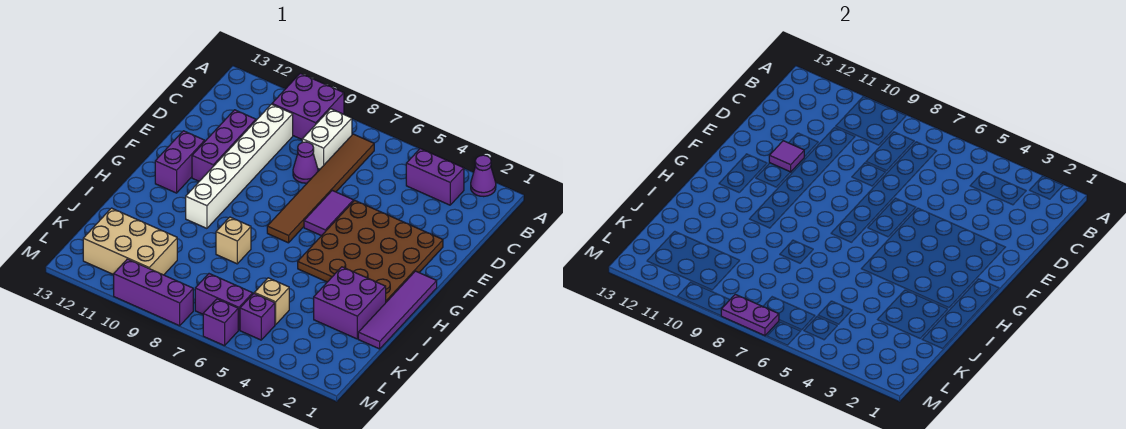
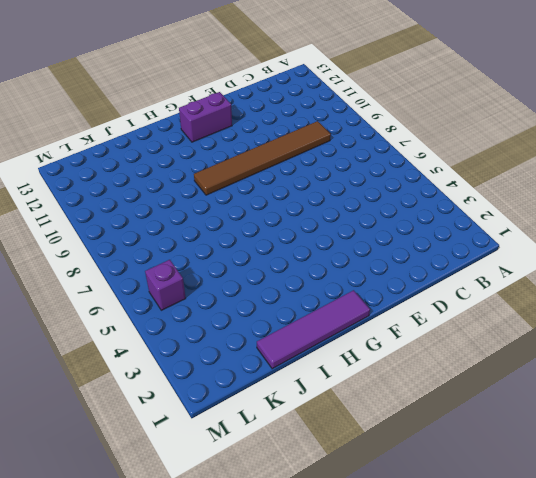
brown tile C9:H9 level 1 -> brown tile B7:G7 level 1
none -> purple cone A2 level 1
none -> purple brick A9:B10 level 1
none -> purple brick B3:B4 level 1

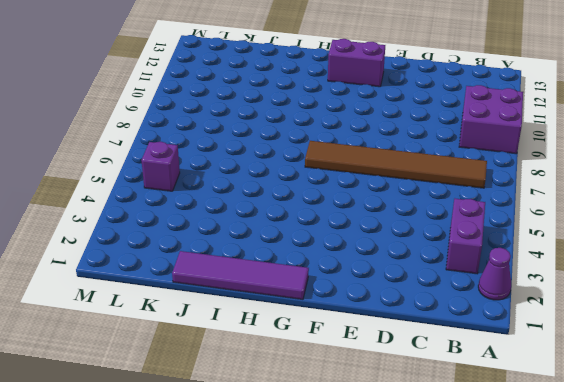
none -> white brick B8:C8 level 1
none -> white brick C10:H10 level 1
none -> purple cone D8 level 1

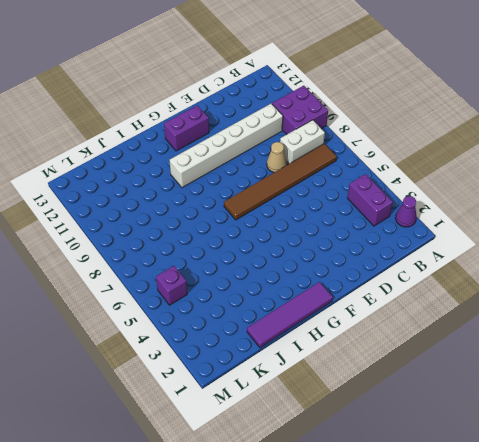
tan cone D8 level 1 -> purple cone D8 level 1
none -> purple brick D11:F11 level 1
none -> brown plate E2:H5 level 1
none -> purple tile E6:F6 level 1

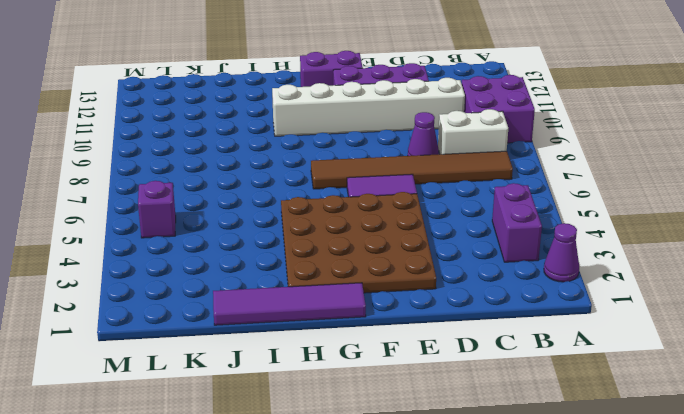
none -> purple brick I2:J3 level 1
none -> tan brick I8 level 1
none -> tan brick K5 level 1

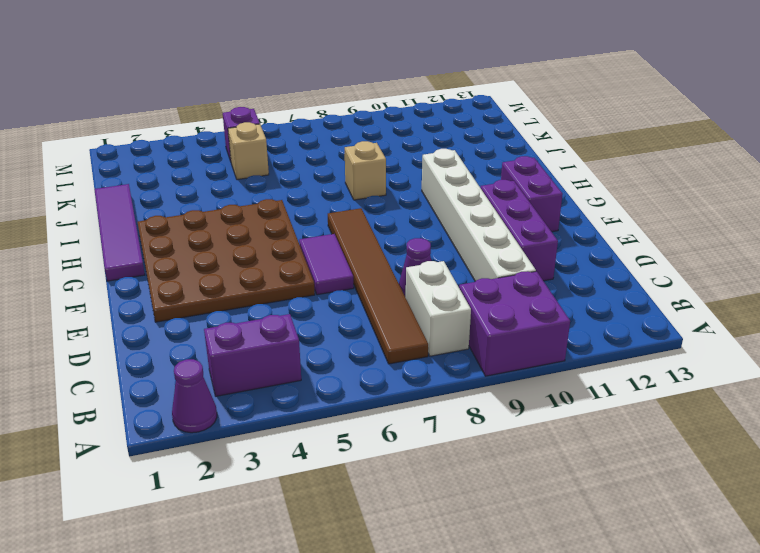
none -> purple brick I2:J3 level 1
none -> tan brick K10:L12 level 1
none -> purple brick L6:L7 level 1

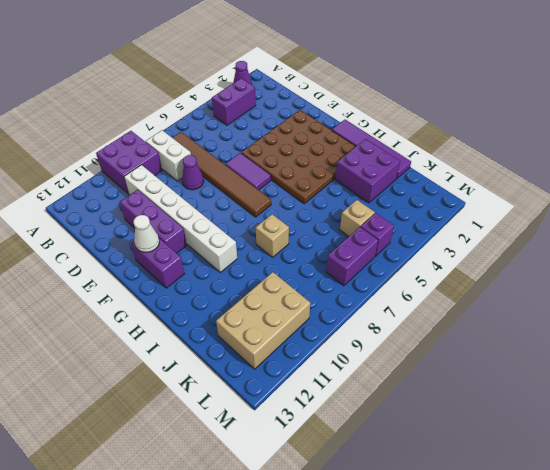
white cone F12 level 2 -> none
none -> purple brick M6 level 1
none -> purple brick M8:M10 level 1
none -> purple tile E11 level 2

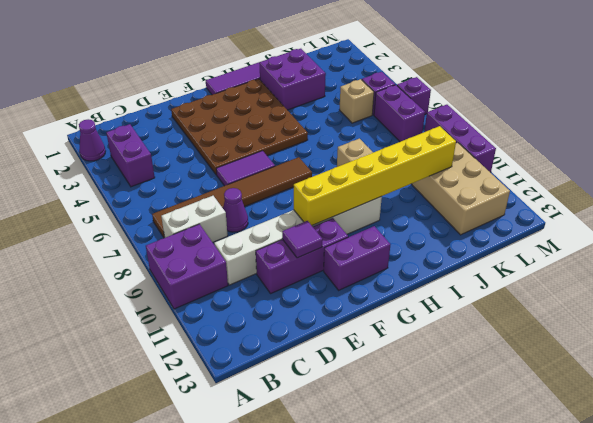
yellow brick F10:K10 level 2 -> none
none -> purple plate M7:M8 level 2

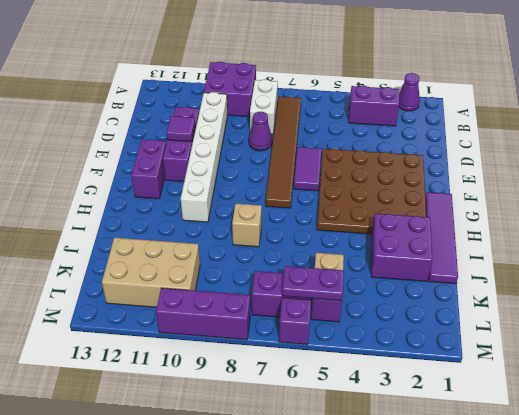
purple plate L5:L6 level 2 -> purple plate M7:M8 level 2

